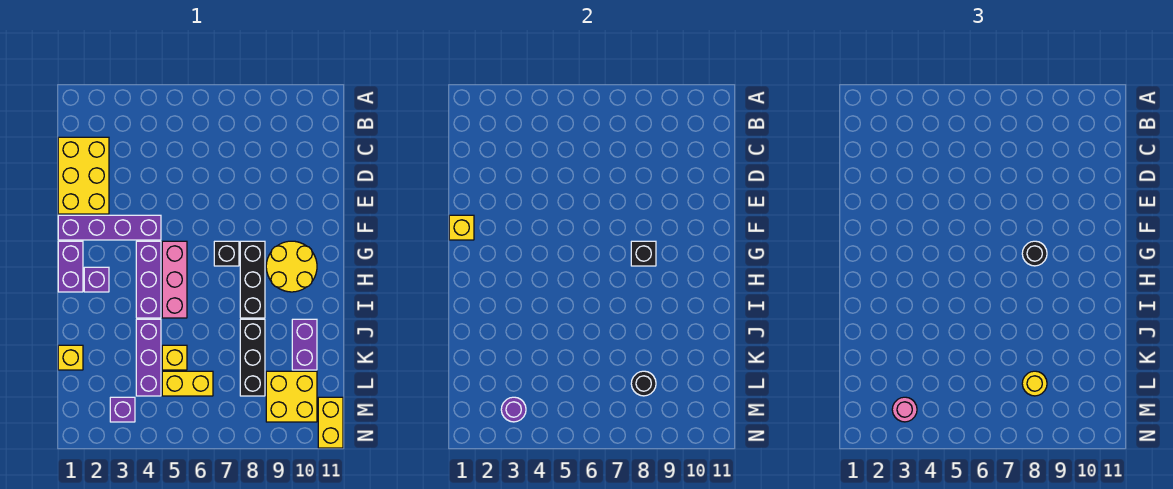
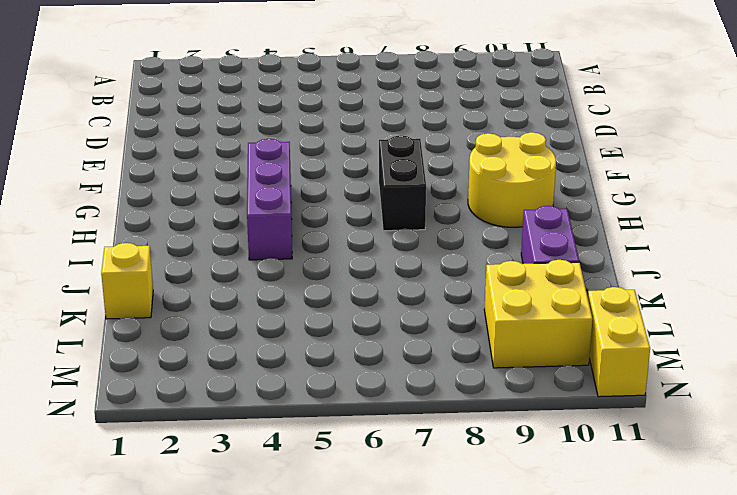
black brick G7:H7 level 1 -> black brick G7 level 1
none -> yellow brick C1:E2 level 1
none -> purple brick F1:F4 level 1
none -> purple brick G1:H1 level 1

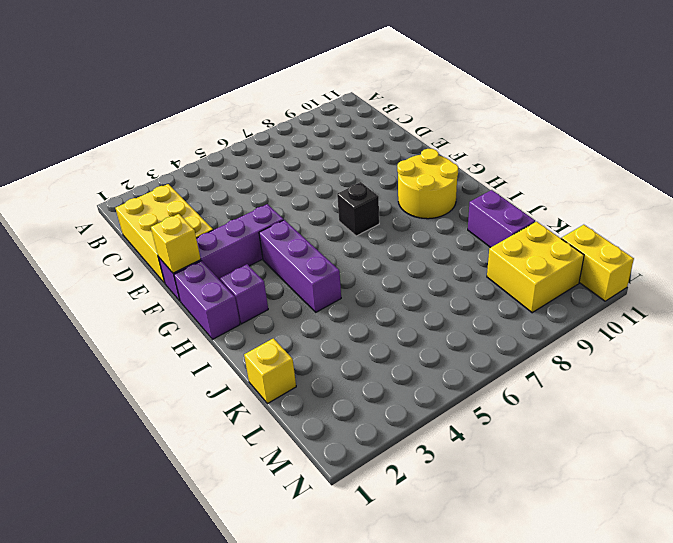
none -> pink brick G5:I5 level 1
none -> black brick G8:I8 level 1
none -> purple brick J4:L4 level 1

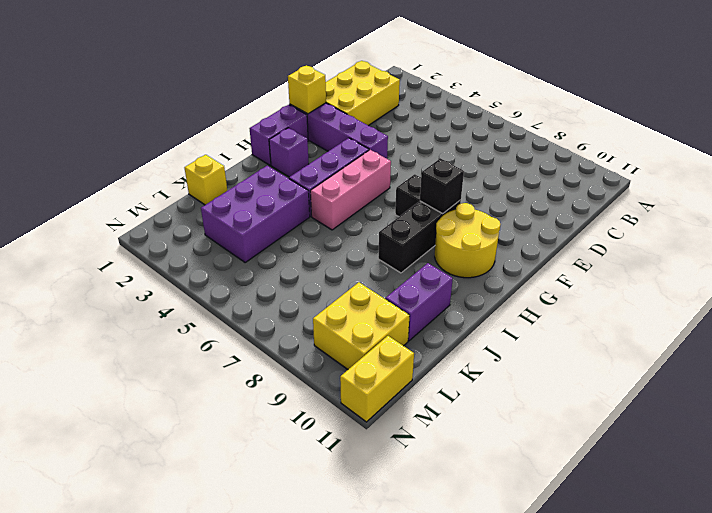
purple brick J3:L4 level 1 -> purple brick J4:L4 level 1
none -> black brick J8:L8 level 1
none -> yellow brick K5 level 1
none -> yellow brick L5:L6 level 1

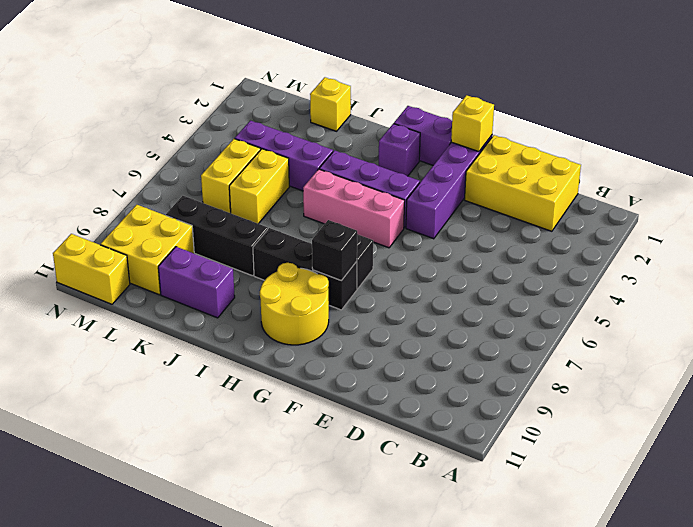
yellow brick K5:K6 level 1 -> yellow brick K5 level 1
none -> purple brick M3 level 1
none -> black round brick L8 level 2
none -> purple round brick M3 level 2

